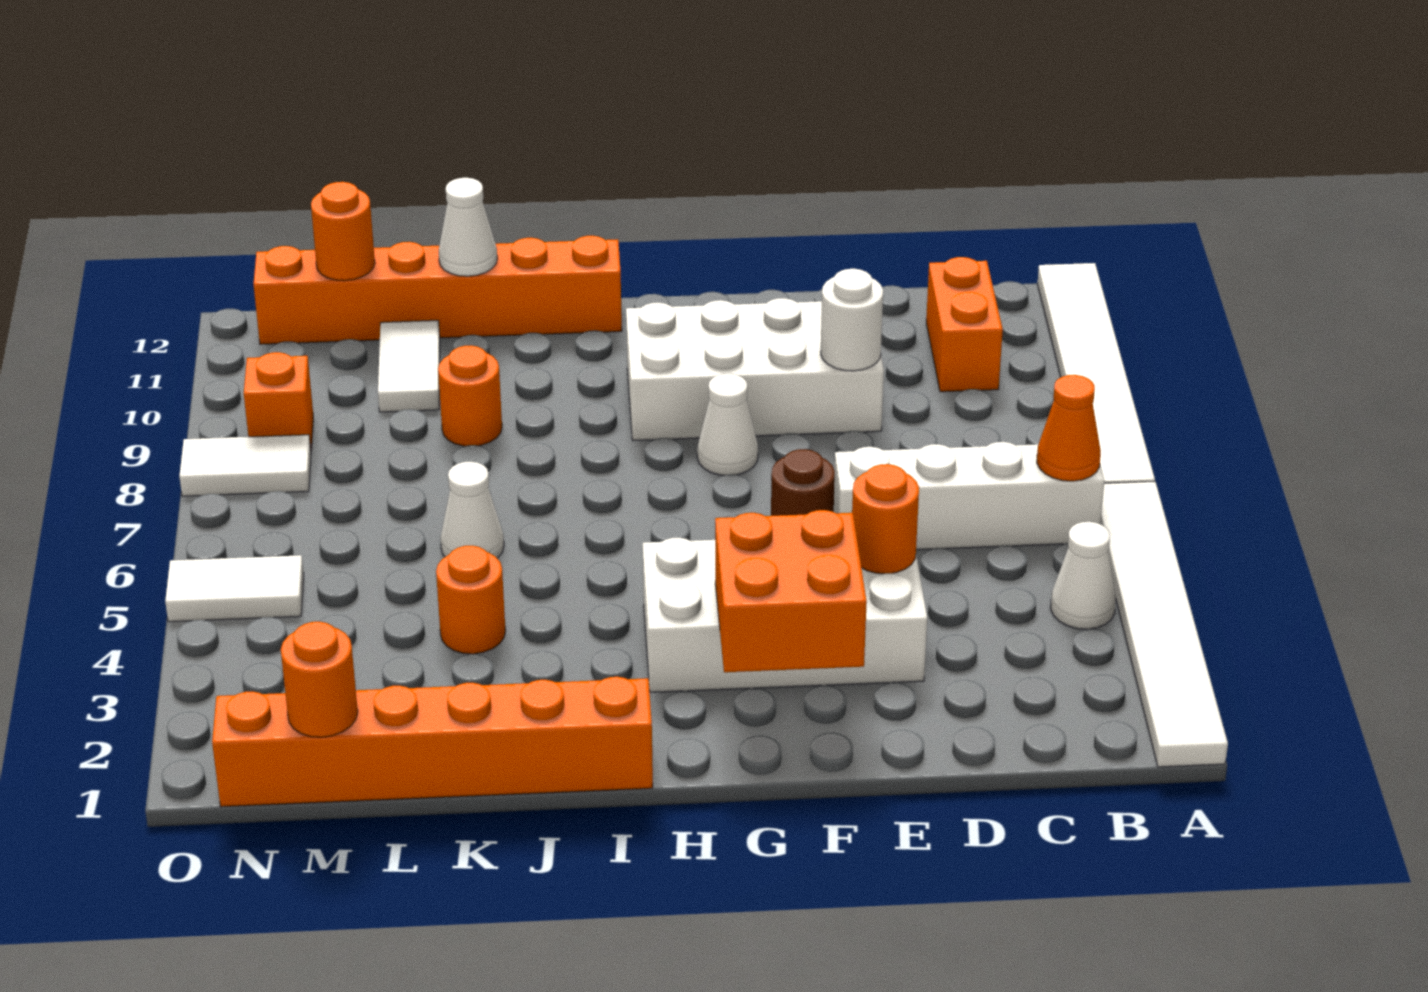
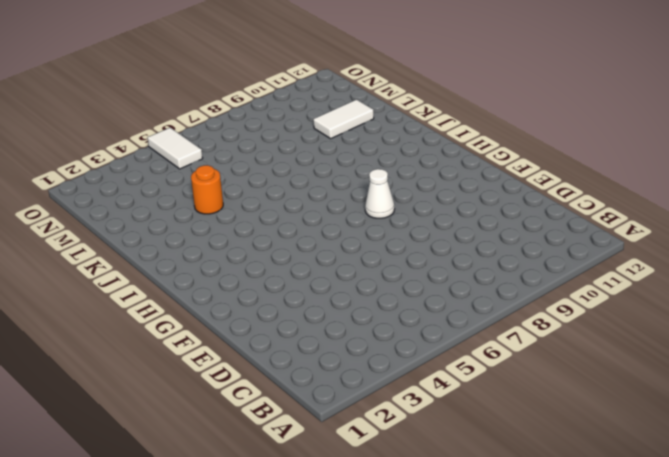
none -> white tile A1:A6 level 1
none -> white tile A7:A12 level 1
none -> white cone B4 level 1

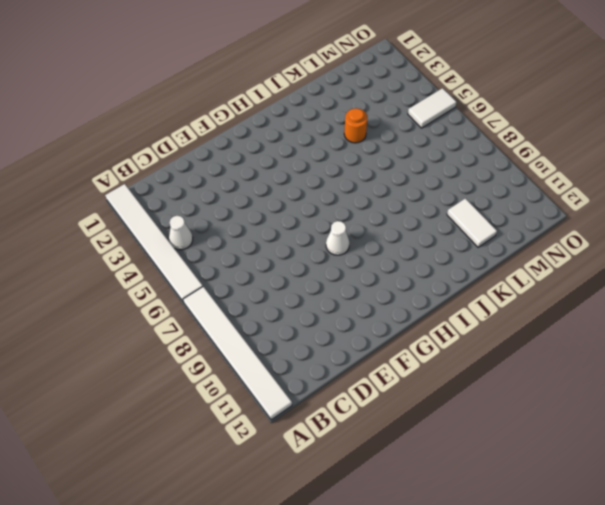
none -> white brick B6:E6 level 1
none -> orange brick C10:C11 level 1
none -> white brick E3:H4 level 1

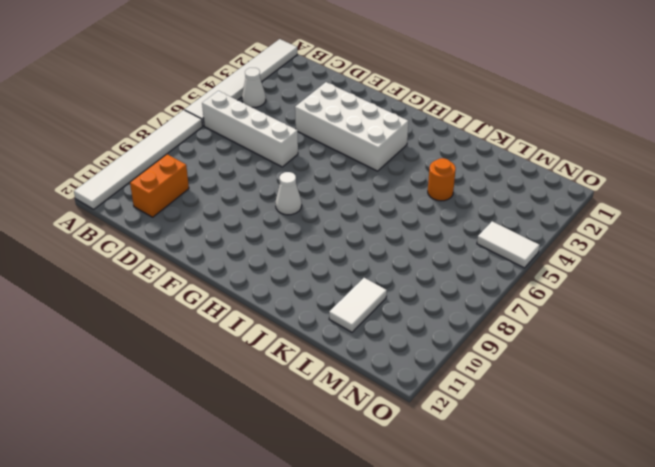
none -> white brick E9:H10 level 1
none -> brown round brick F6 level 1
none -> orange brick I1:N1 level 1

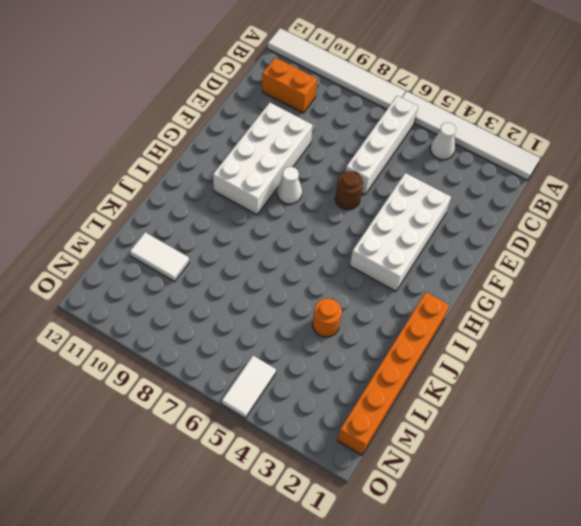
none -> orange brick I12:N12 level 1
none -> white cone K6 level 1
none -> orange round brick K9 level 1

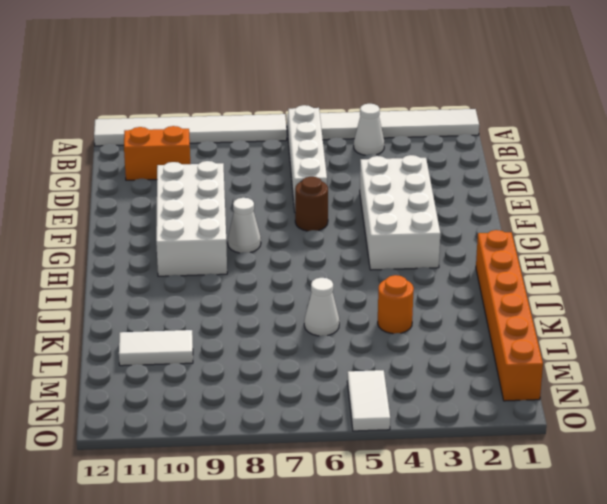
none -> orange brick I12:N12 level 1
none -> orange round brick K9 level 1
none -> white tile N8:O8 level 1

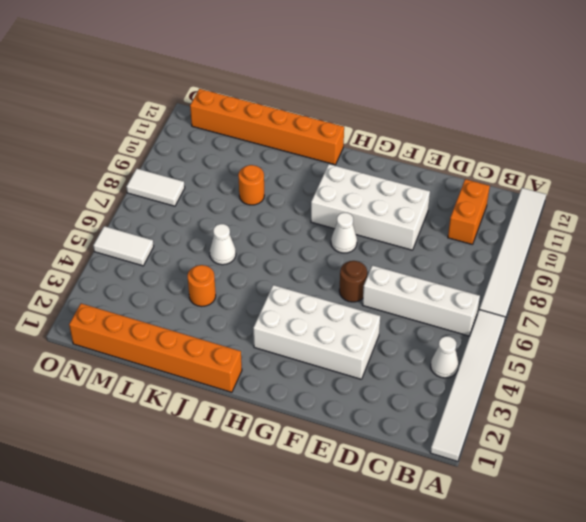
none -> white tile L10:L11 level 1
none -> orange brick N9 level 1
none -> orange cone B6 level 2

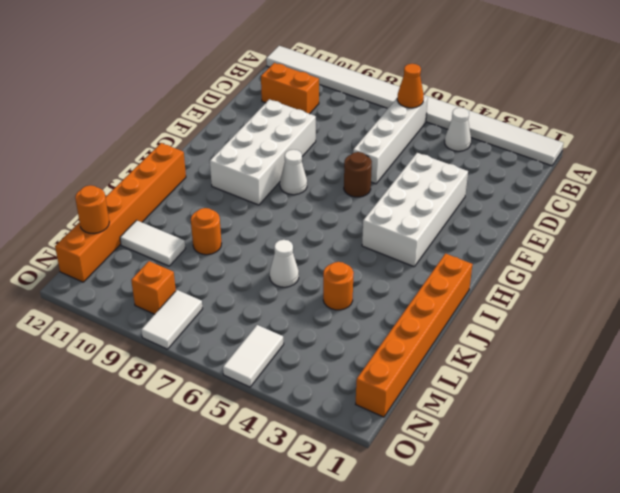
none -> orange round brick E4 level 2
none -> white round brick E9 level 2
none -> orange brick F2:G3 level 2

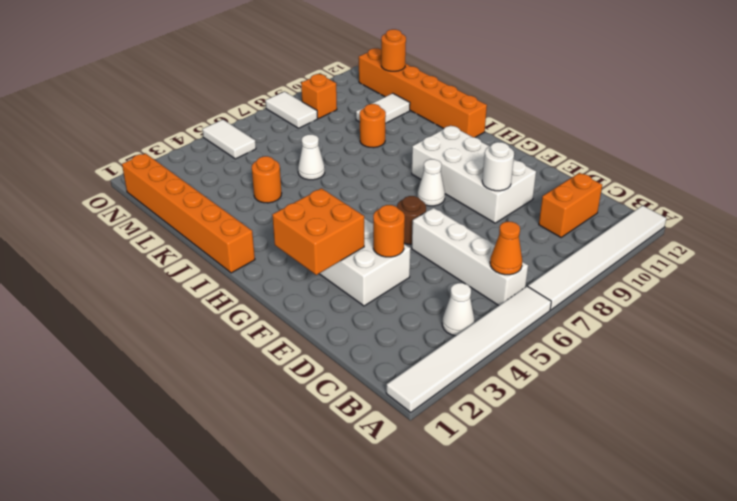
none -> white cone K12 level 2
none -> orange round brick M1 level 2

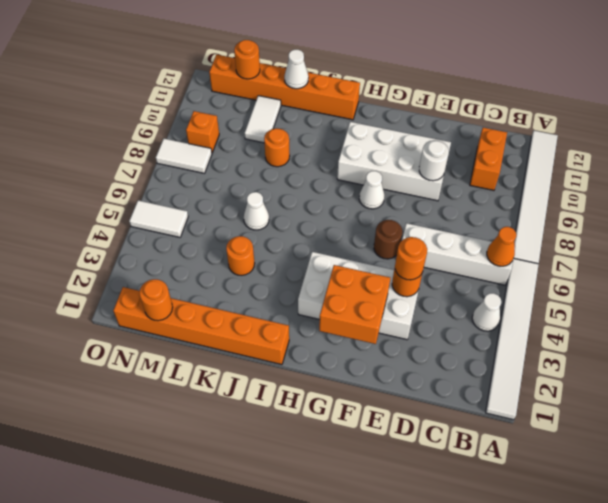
orange round brick E4 level 3 -> none

